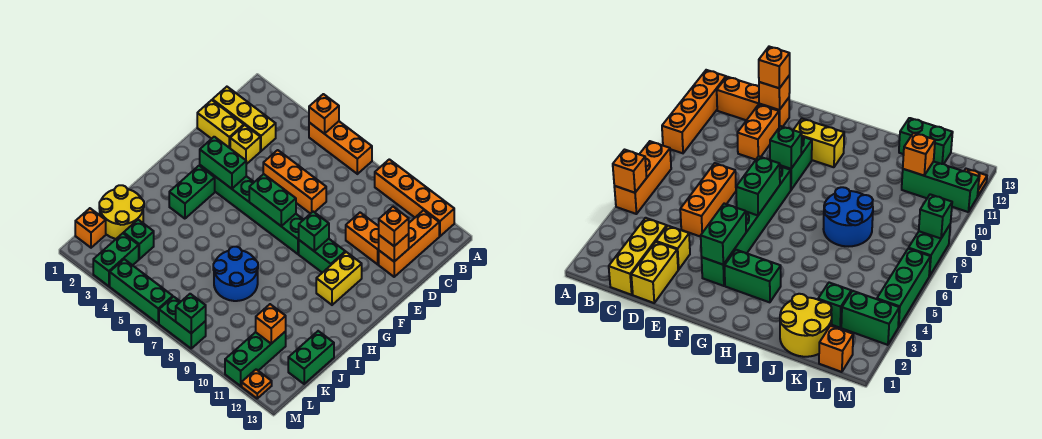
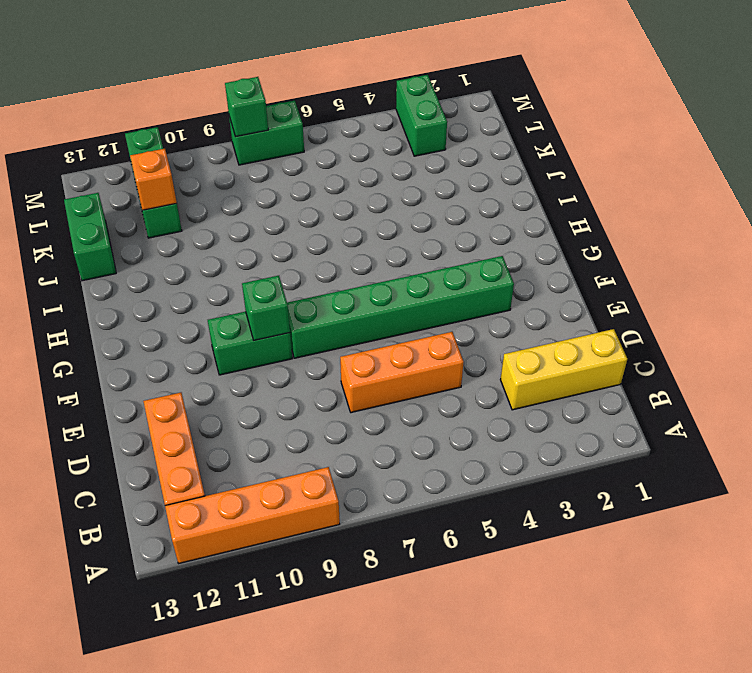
none -> orange brick A5:A7 level 1
none -> yellow brick D1:D2 level 1
none -> yellow brick D3 level 1
none -> orange brick D10:D11 level 1

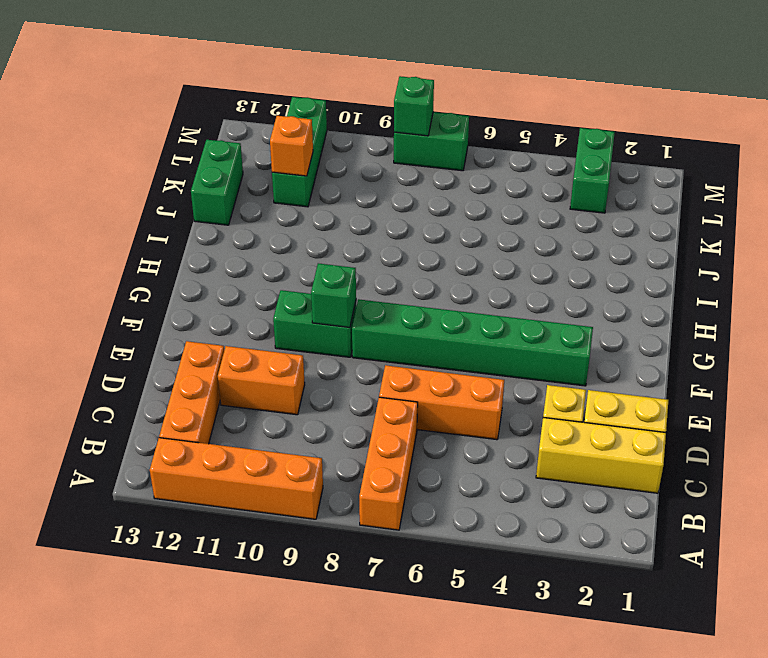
orange brick A7:C7 level 1 -> orange brick A5:A7 level 1
none -> yellow brick F11:G11 level 1
none -> green brick G3:H3 level 1
none -> blue round brick I7:J8 level 1
none -> yellow round brick J1:K2 level 1

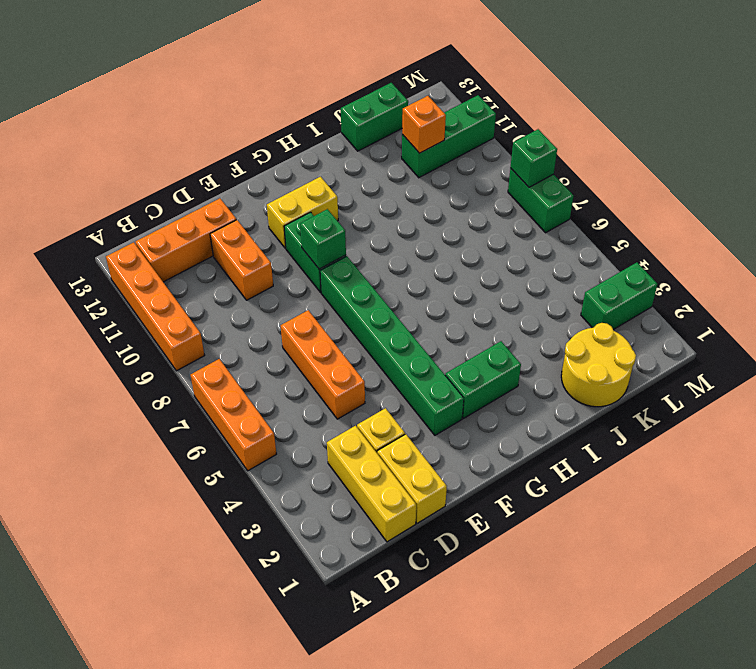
none -> blue round brick I7:J8 level 1
none -> green brick K3 level 1
none -> orange brick L1 level 1
none -> green brick M4:M6 level 1

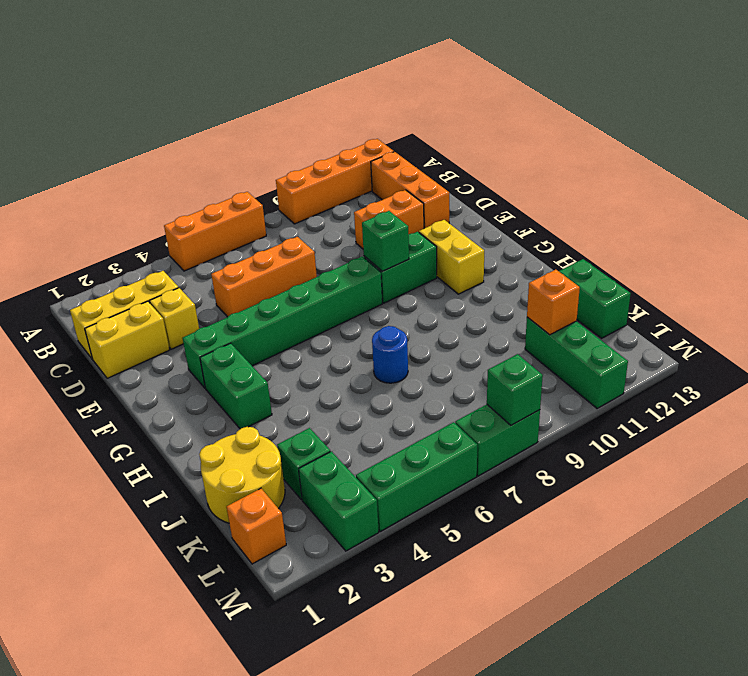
blue round brick I7 level 1 -> blue round brick I7:J8 level 1
none -> orange plate M12 level 1
none -> orange brick A5 level 2
none -> orange brick D12 level 2
none -> green brick F3:F4 level 2

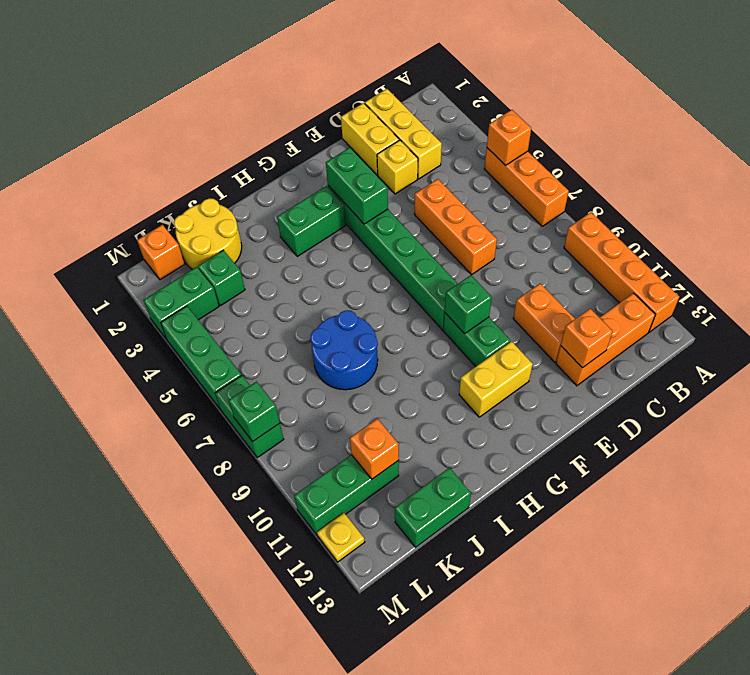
yellow plate M12 level 1 -> orange plate M12 level 1
none -> green brick F6:F7 level 2
none -> orange brick D12 level 3

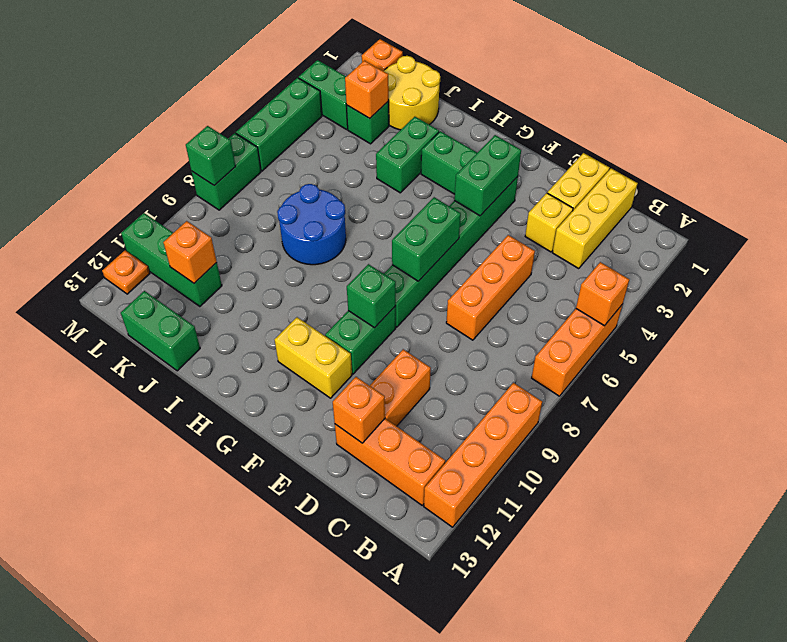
green brick I3:I4 level 1 -> none
orange brick K3 level 2 -> orange brick D12 level 3

